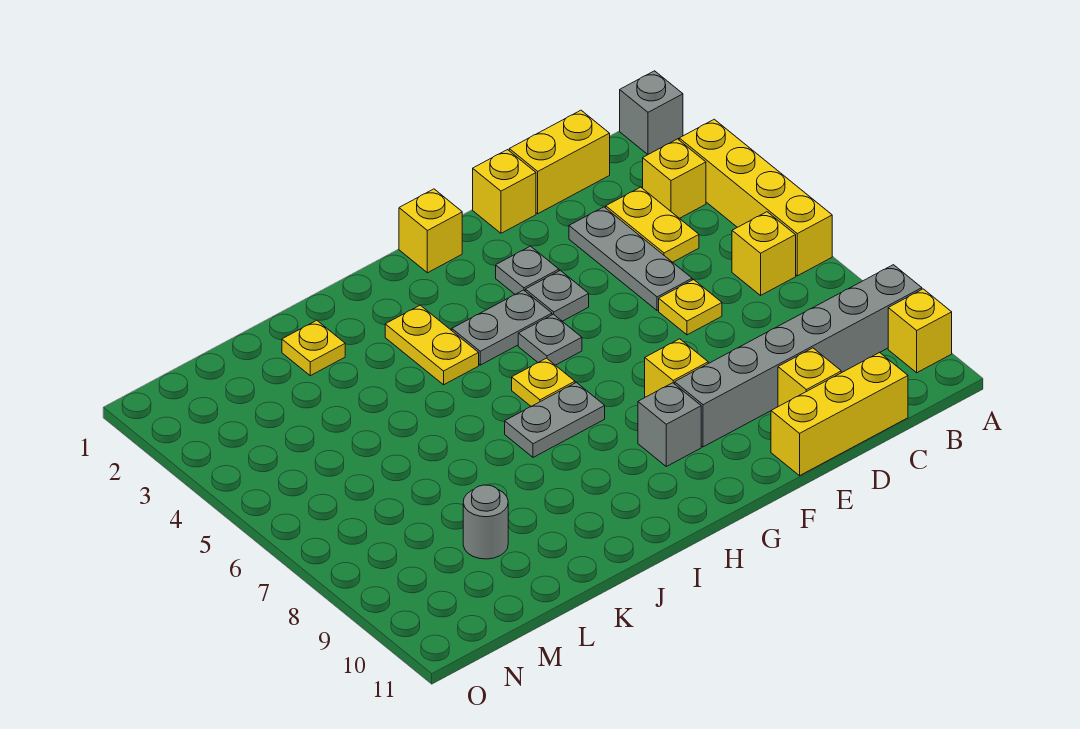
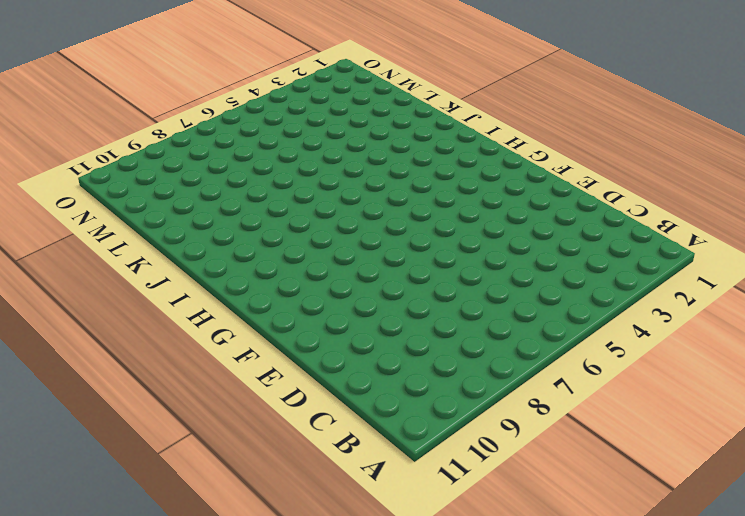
none -> grey brick A1 level 1
none -> yellow brick A3:A6 level 1
none -> grey brick A9:F9 level 1

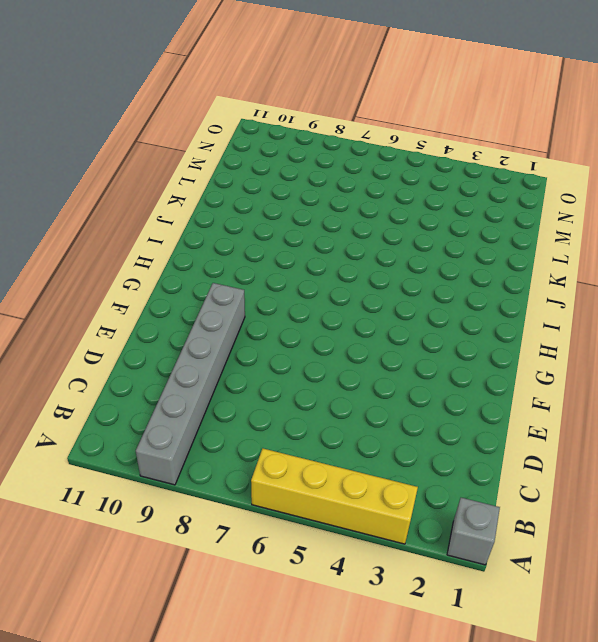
none -> yellow brick A10 level 1
none -> yellow brick B3 level 1
none -> yellow brick B6 level 1

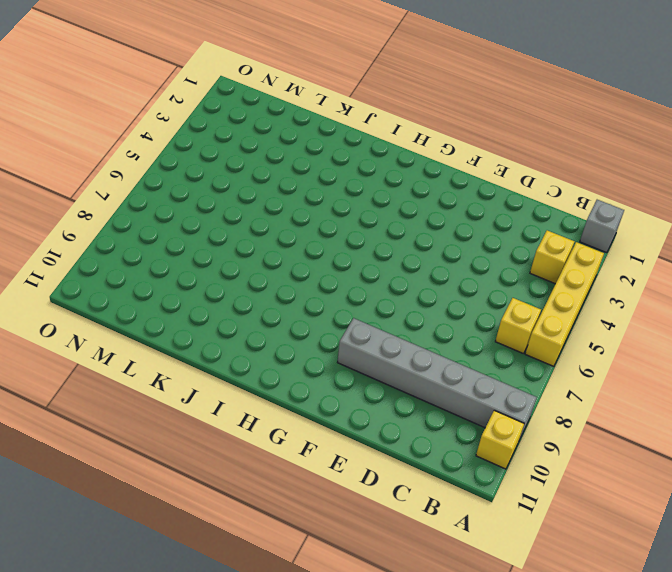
none -> yellow brick C1:D1 level 1
none -> yellow plate C3:C4 level 1
none -> yellow brick C11:E11 level 1

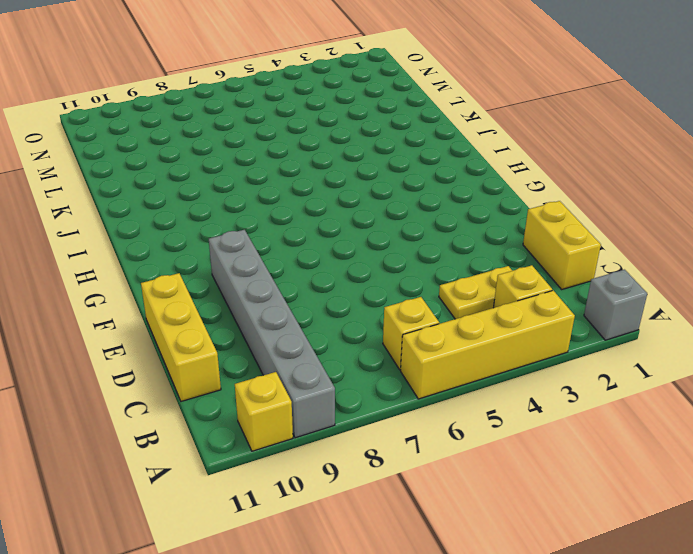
none -> grey plate D3:D5 level 1
none -> yellow plate D6 level 1
none -> yellow brick D10 level 1

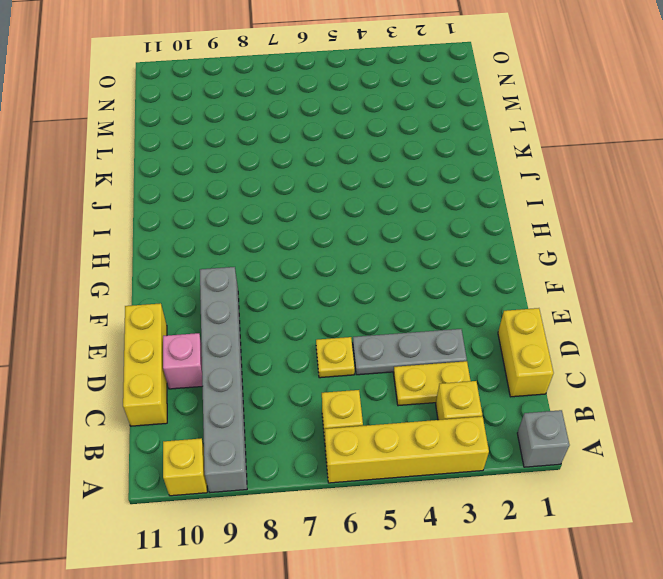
pink brick D10 level 1 -> yellow brick D10 level 1
none -> yellow brick E1 level 1
none -> grey plate F3 level 1
none -> grey plate F4 level 1

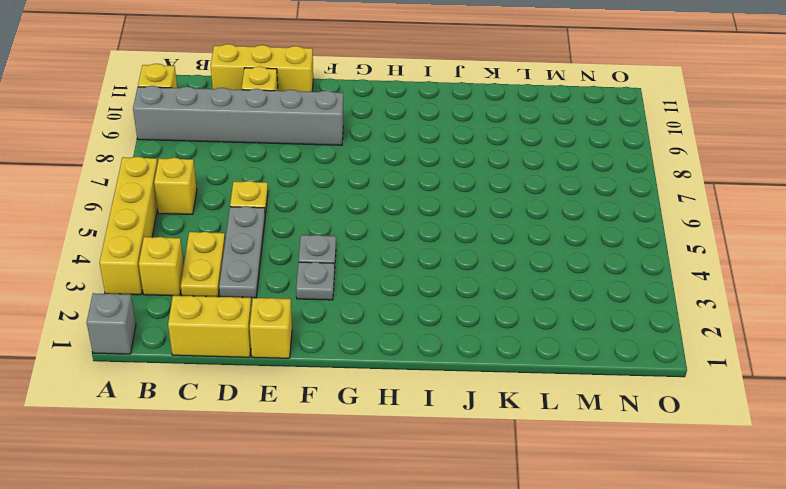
none -> yellow brick F8 level 1
none -> yellow brick G1 level 1
none -> grey plate G4:H4 level 1

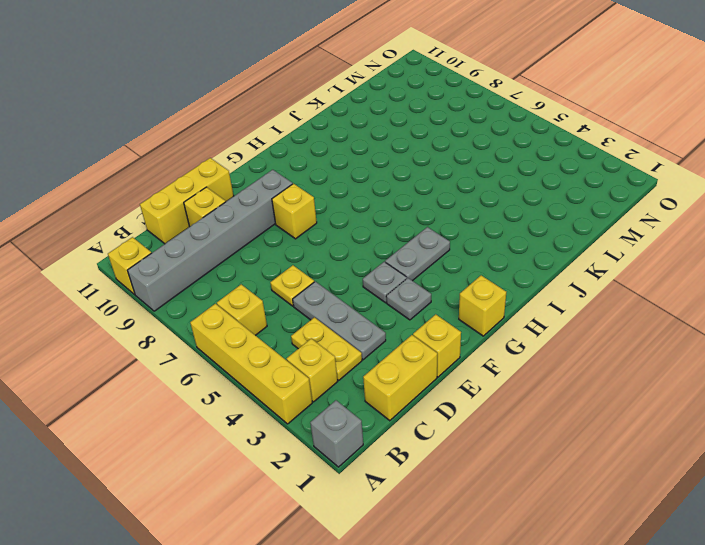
none -> grey plate G5 level 1
none -> grey brick G9 level 1
none -> yellow plate H6 level 1

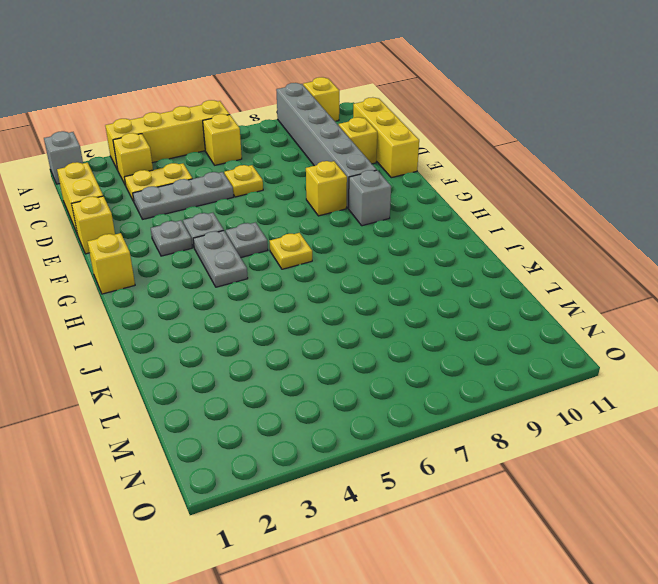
none -> grey plate H7:I7 level 1
none -> yellow plate I3:I4 level 1
none -> yellow plate K2 level 1

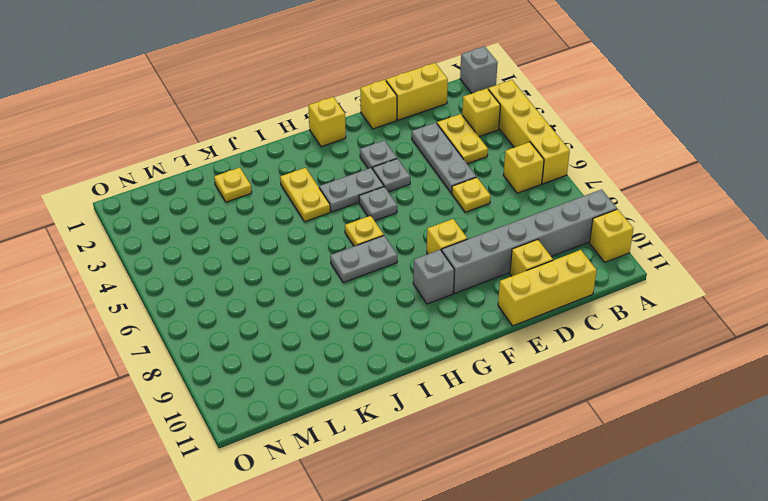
none -> grey round brick L9 level 1

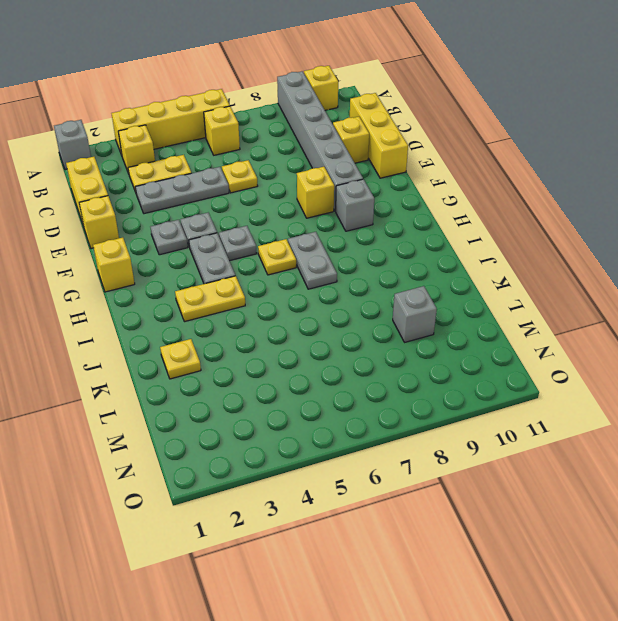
grey brick L9 level 1 -> grey round brick L9 level 1

